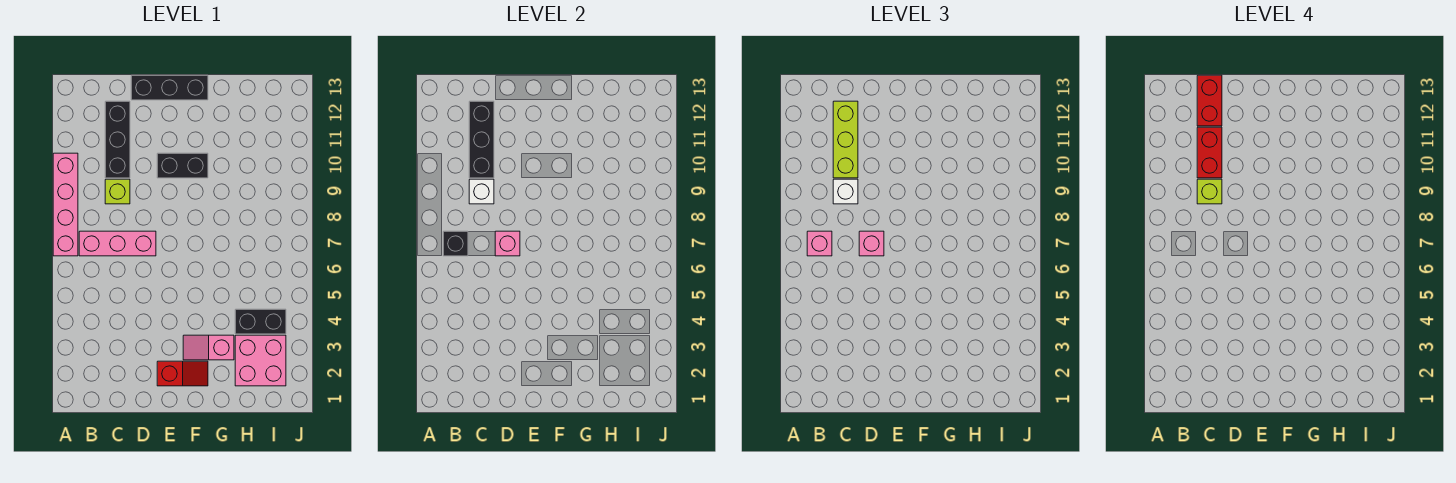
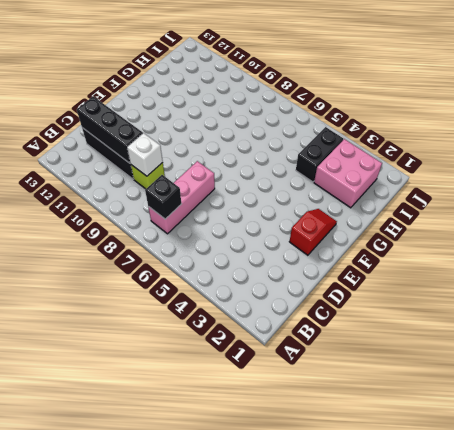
none -> pink brick A7:A10 level 1
none -> black brick D13:F13 level 1
none -> black brick E10:F10 level 1

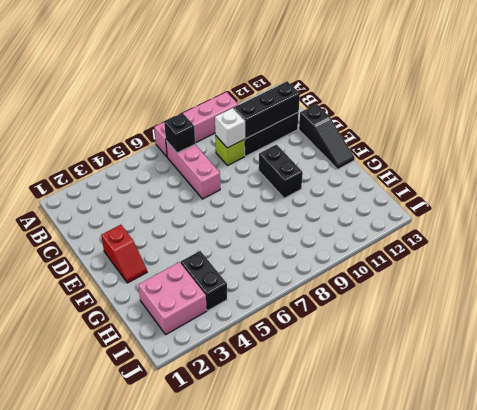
black slope D13:F13 level 1 top D -> black brick D13:F13 level 1
none -> pink slope F3:G3 level 1 top G
none -> pink brick D7 level 2
none -> pink brick B7 level 3

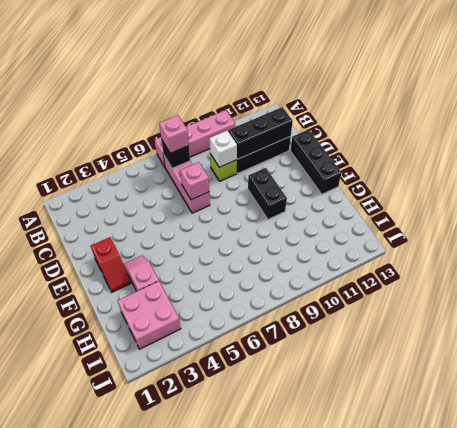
none -> black brick H4:I4 level 1
none -> white brick C9 level 3
none -> lime brick C10:C12 level 3

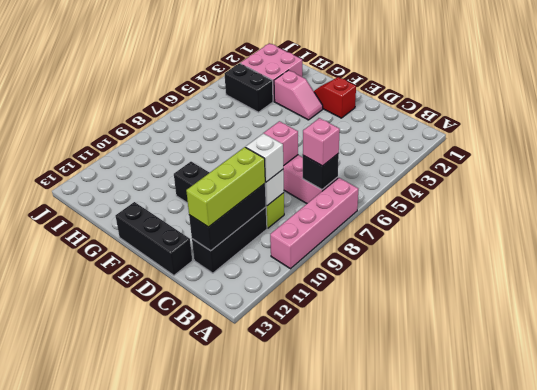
none -> pink brick D7 level 3
none -> lime brick C9 level 4
none -> red brick C10:C11 level 4

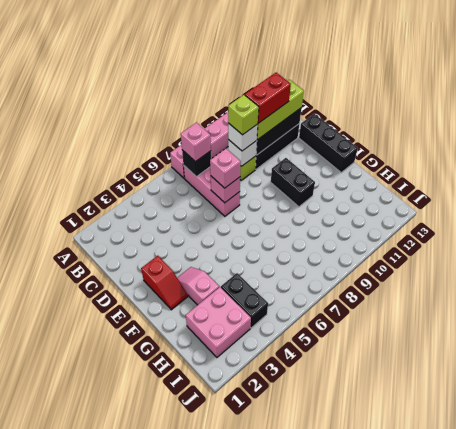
none -> red brick C12:C13 level 4

